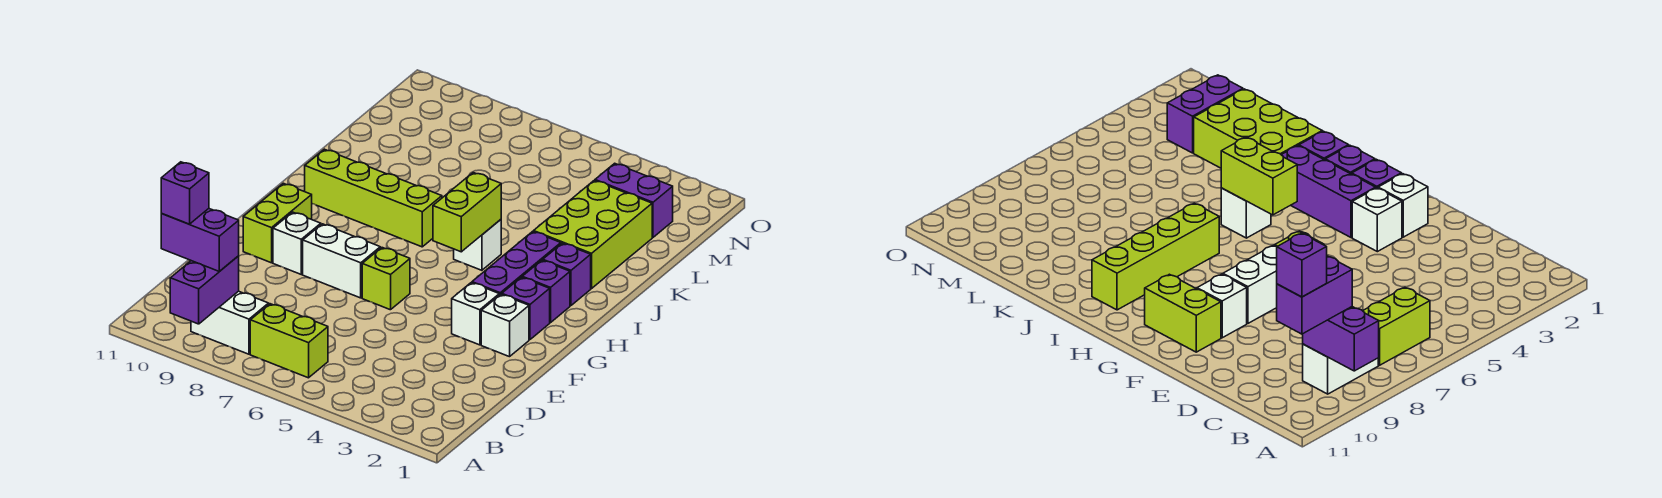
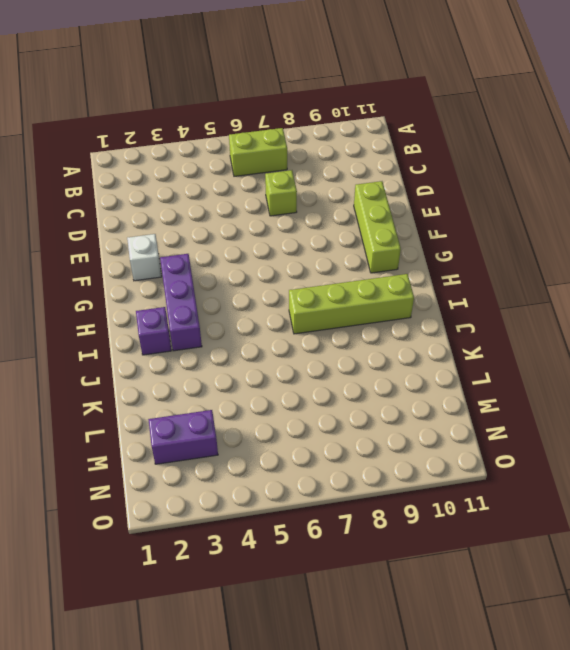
lime brick D7 level 1 -> lime brick F6 level 1
lime brick E10:G10 level 1 -> lime brick F10:G10 level 1
none -> white brick B8:B9 level 1
none -> white brick F3 level 1
none -> white brick F7:F8 level 1

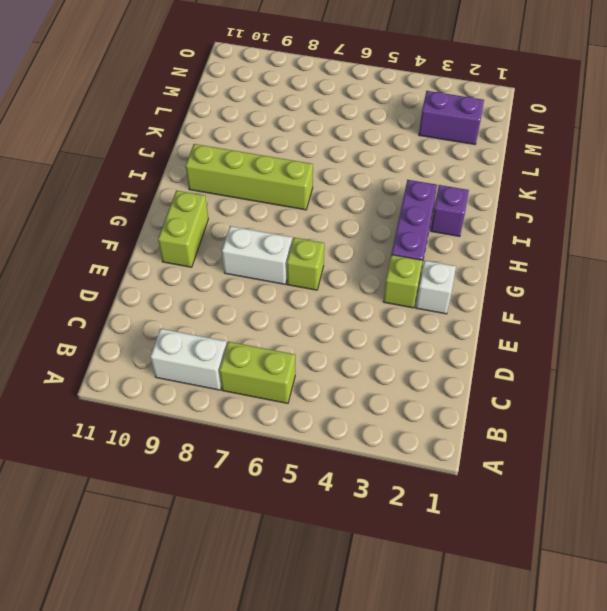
lime brick F3 level 1 -> white brick F3 level 1
none -> white brick F9 level 1
none -> purple brick G2 level 1
none -> purple brick H2 level 1

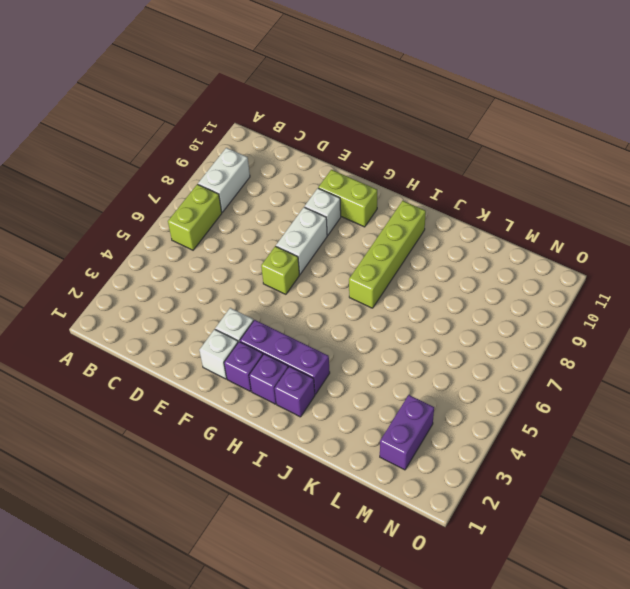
none -> white brick I5 level 1
none -> lime brick J2:L3 level 1
none -> purple brick A9:B9 level 2

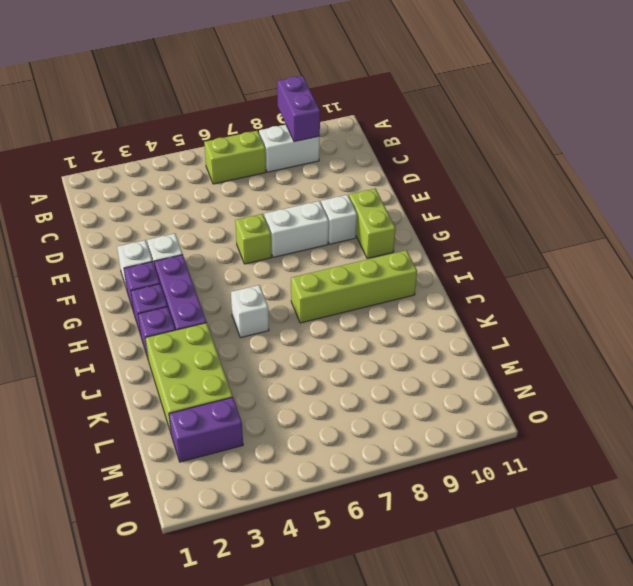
none -> lime brick H5:I5 level 2
none -> purple brick B9:B10 level 3
none -> purple brick B10 level 4

